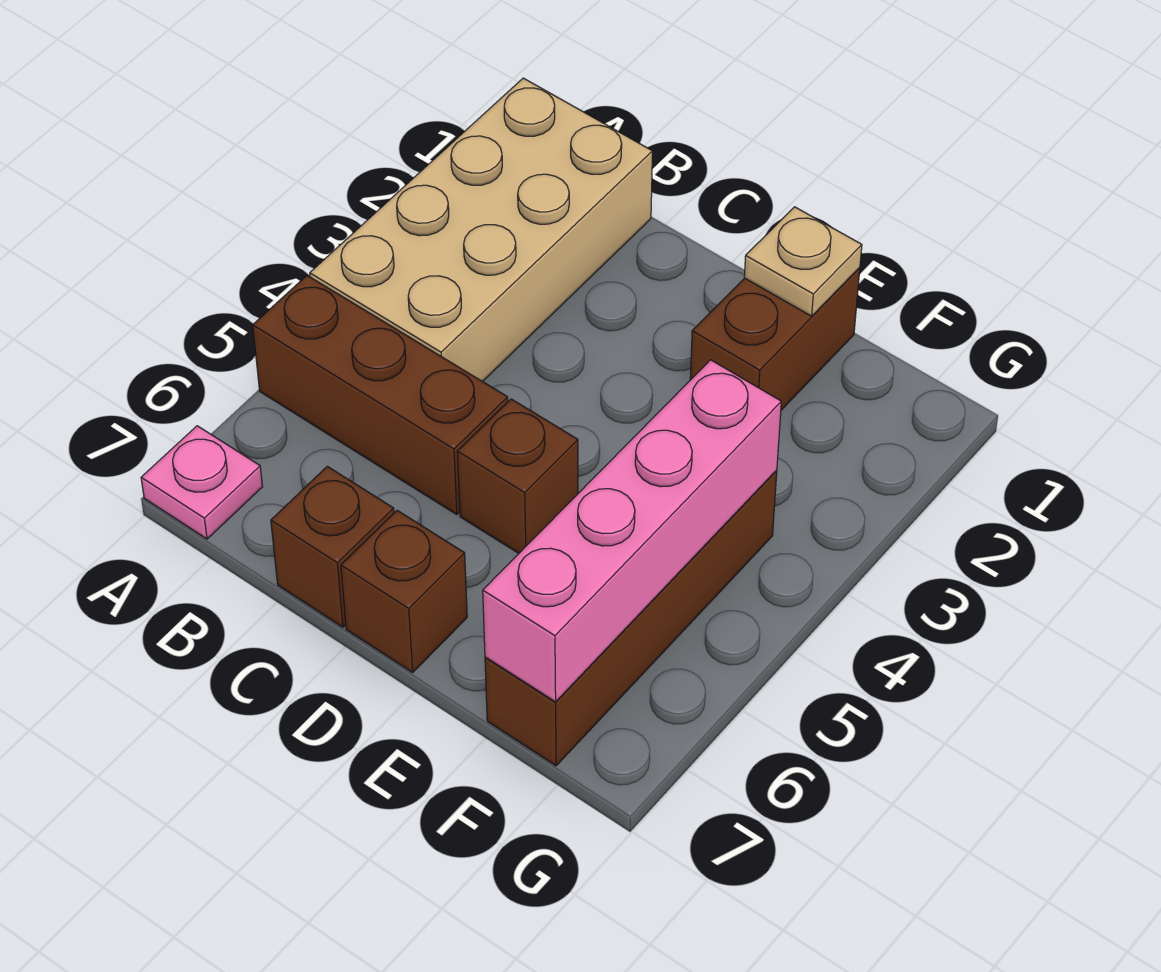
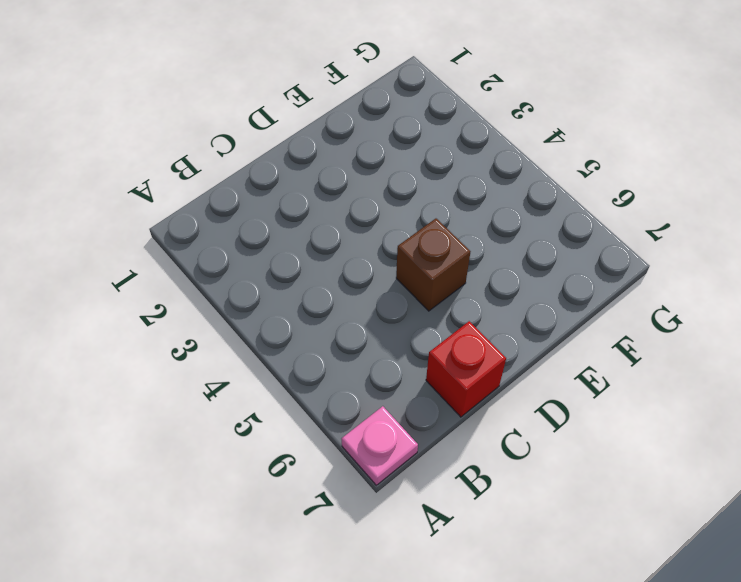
red brick C7 level 1 -> brown brick C7 level 1
none -> tan brick A1:B4 level 1
none -> brown brick A5:C5 level 1

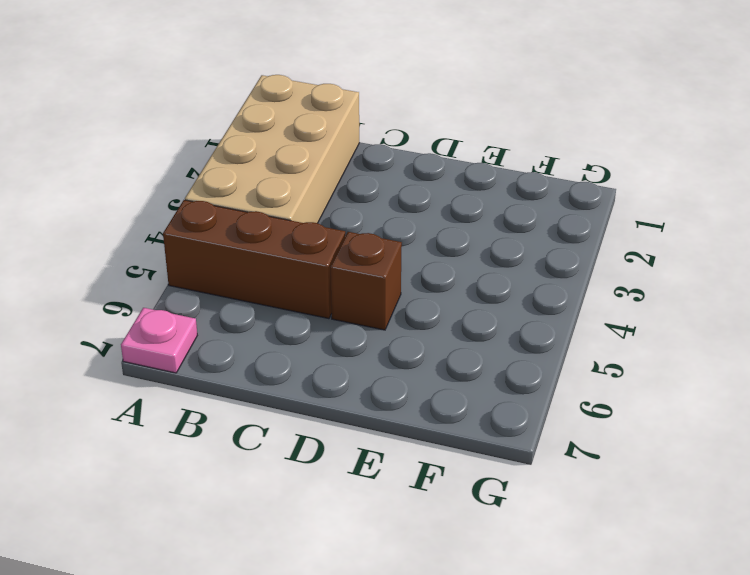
none -> brown brick C7 level 1
none -> brown brick D7 level 1

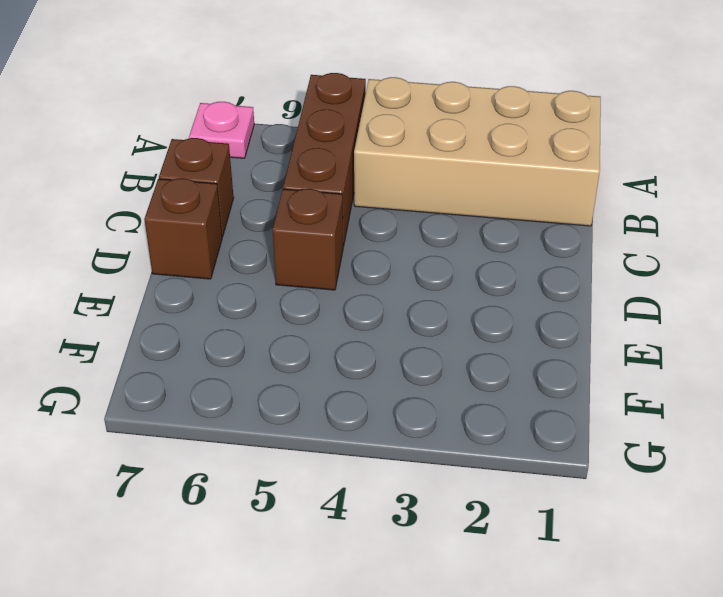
none -> brown brick E1:E2 level 1
none -> brown brick F4:F7 level 1

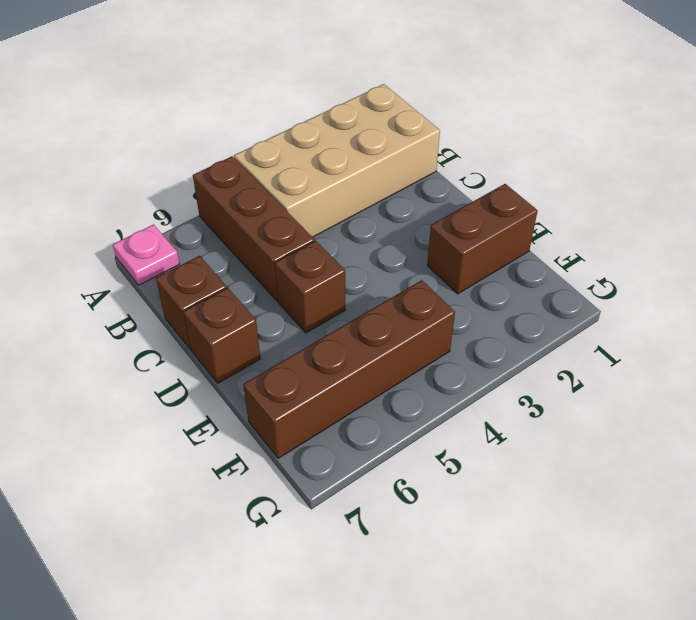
none -> tan plate E1 level 2
none -> pink brick F4:F7 level 2

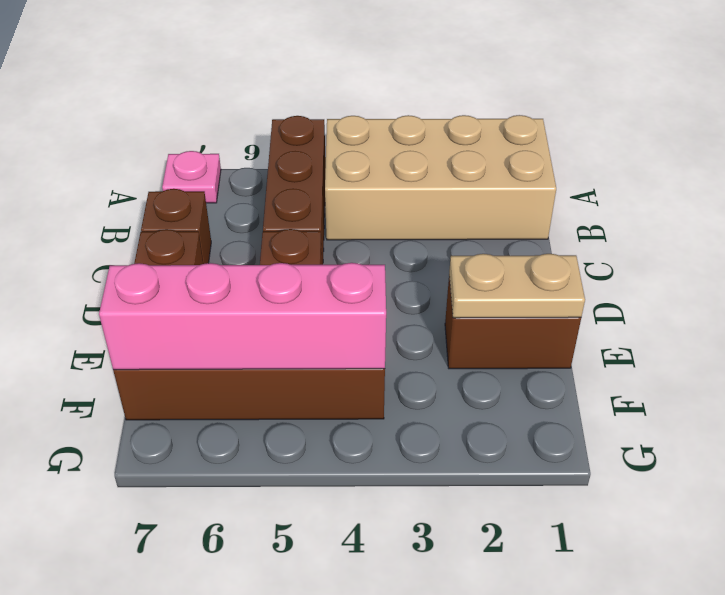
tan plate E1:E2 level 2 -> tan plate E1 level 2

